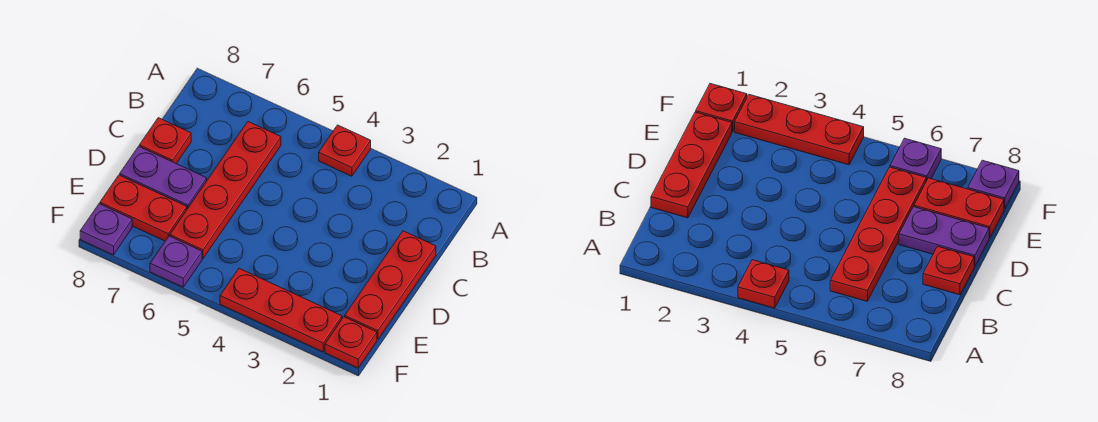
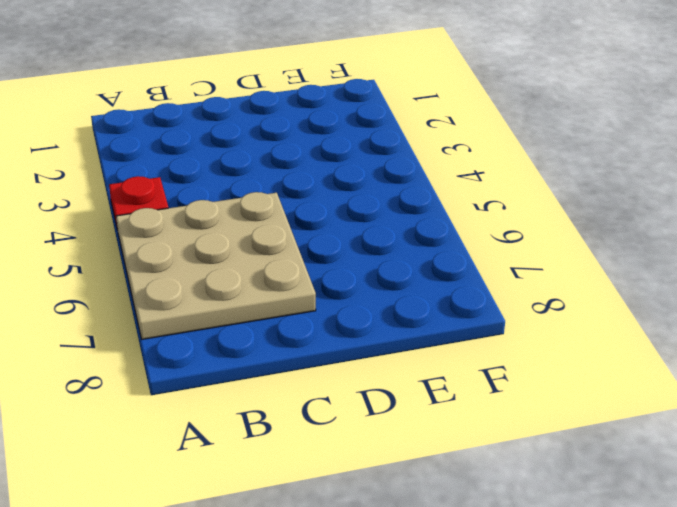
tan plate A5:C7 level 1 -> red plate B6:E6 level 1
none -> red plate C1:E1 level 1
none -> red plate C8 level 1

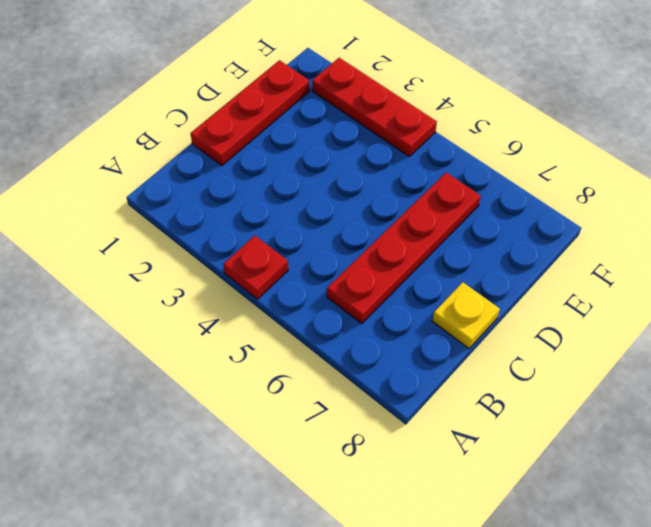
yellow plate C8 level 1 -> red plate C8 level 1
none -> purple plate D7:D8 level 1
none -> red plate E7:E8 level 1

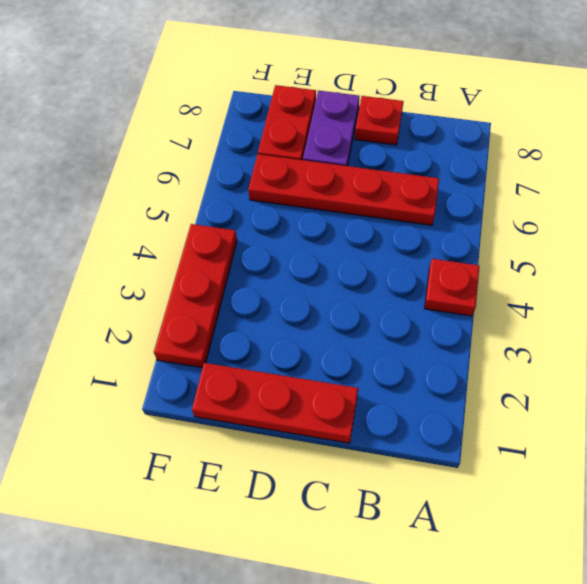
none -> red plate F1 level 1
none -> purple plate F6 level 1

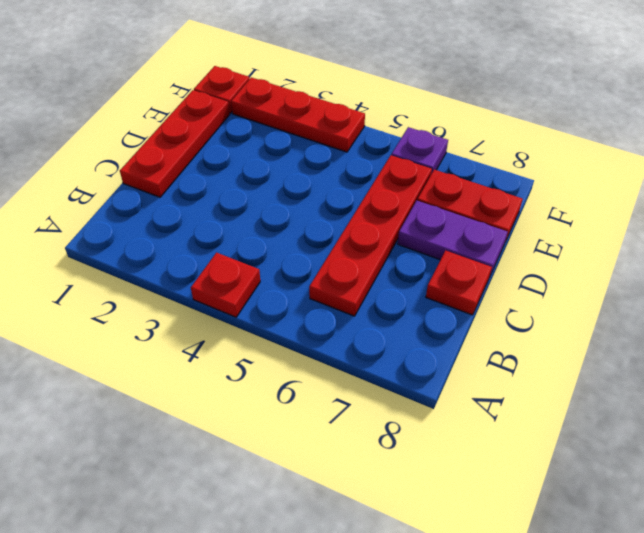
none -> purple plate F8 level 1

